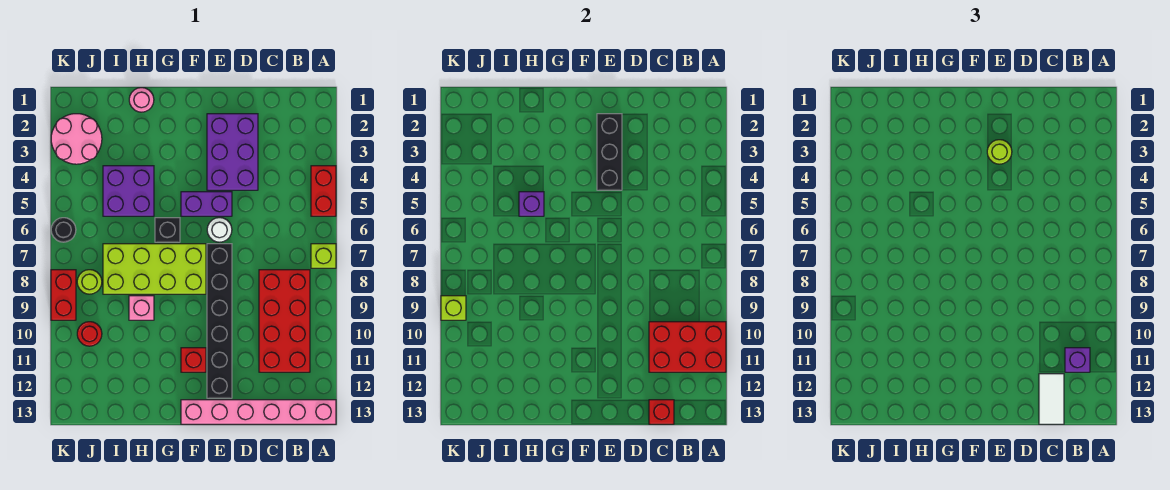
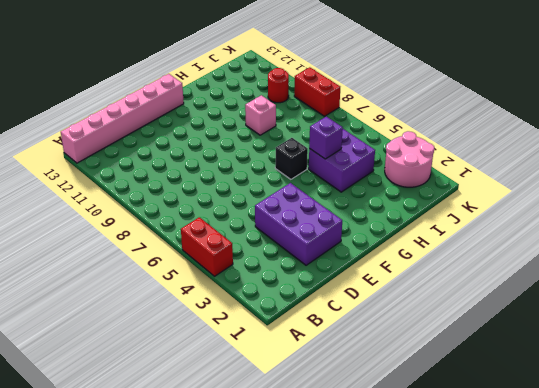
none -> lime brick A7 level 1
none -> red brick B8:C11 level 1
none -> purple brick E5:F5 level 1

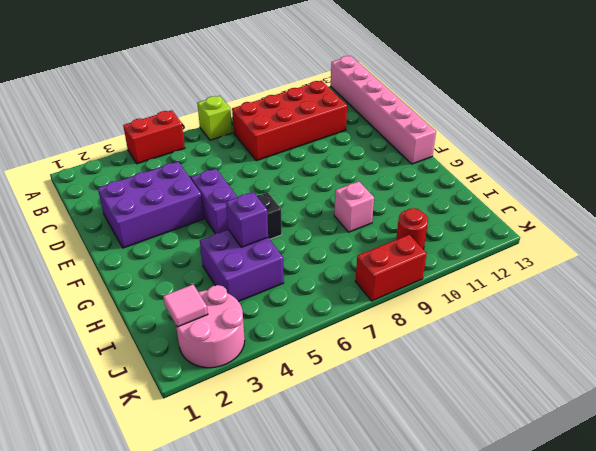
pink tile J2 level 2 -> none
none -> white round brick E6 level 1
none -> black brick E7:E12 level 1
none -> lime brick F7:I8 level 1

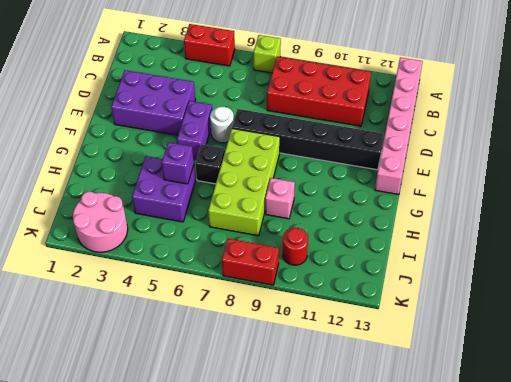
none -> red brick F11 level 1
none -> pink round brick H1 level 1
none -> lime round brick J8 level 1

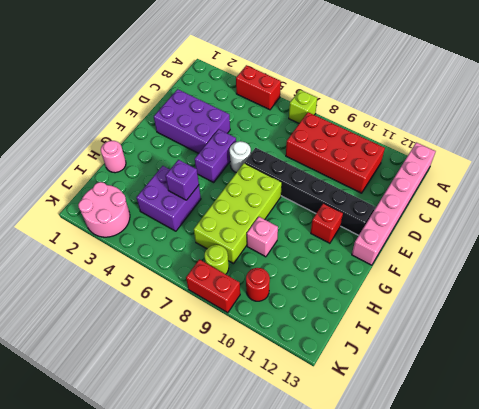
none -> black brick G6 level 1
none -> black round brick K6 level 1
none -> red brick A10:C11 level 2

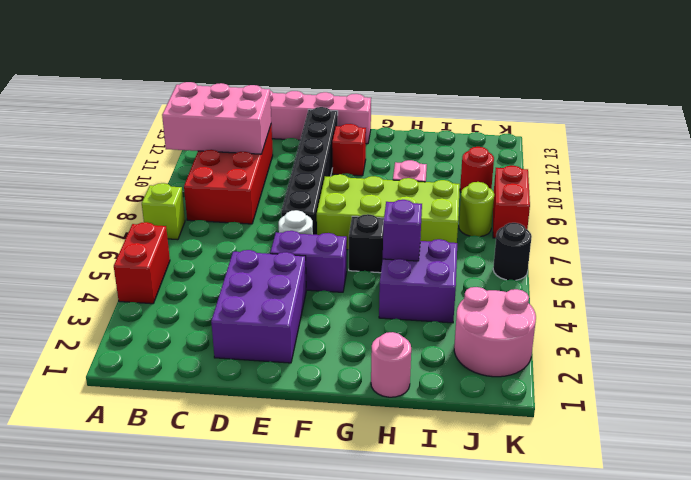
pink brick A10:C11 level 2 -> red brick A10:C11 level 2
none -> red brick C13 level 2
none -> black brick E2:E4 level 2
none -> lime brick K9 level 2

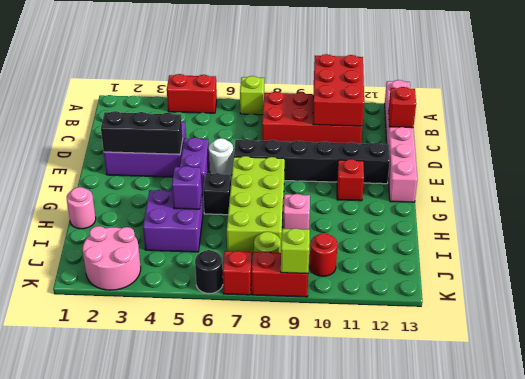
red brick K7 level 1 -> none
none -> purple brick B11 level 3
none -> white tile C12:C13 level 3
none -> lime round brick E3 level 3

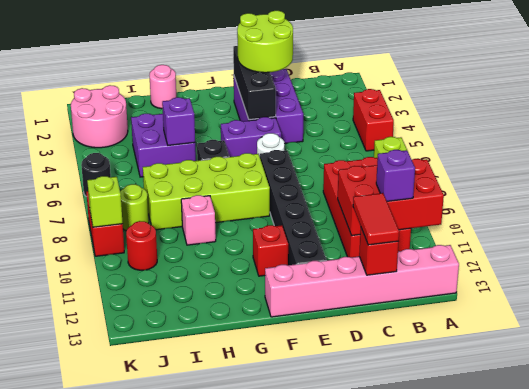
red tile C12:C13 level 3 -> white tile C12:C13 level 3
lime round brick D2:E3 level 3 -> lime round brick E3 level 3

